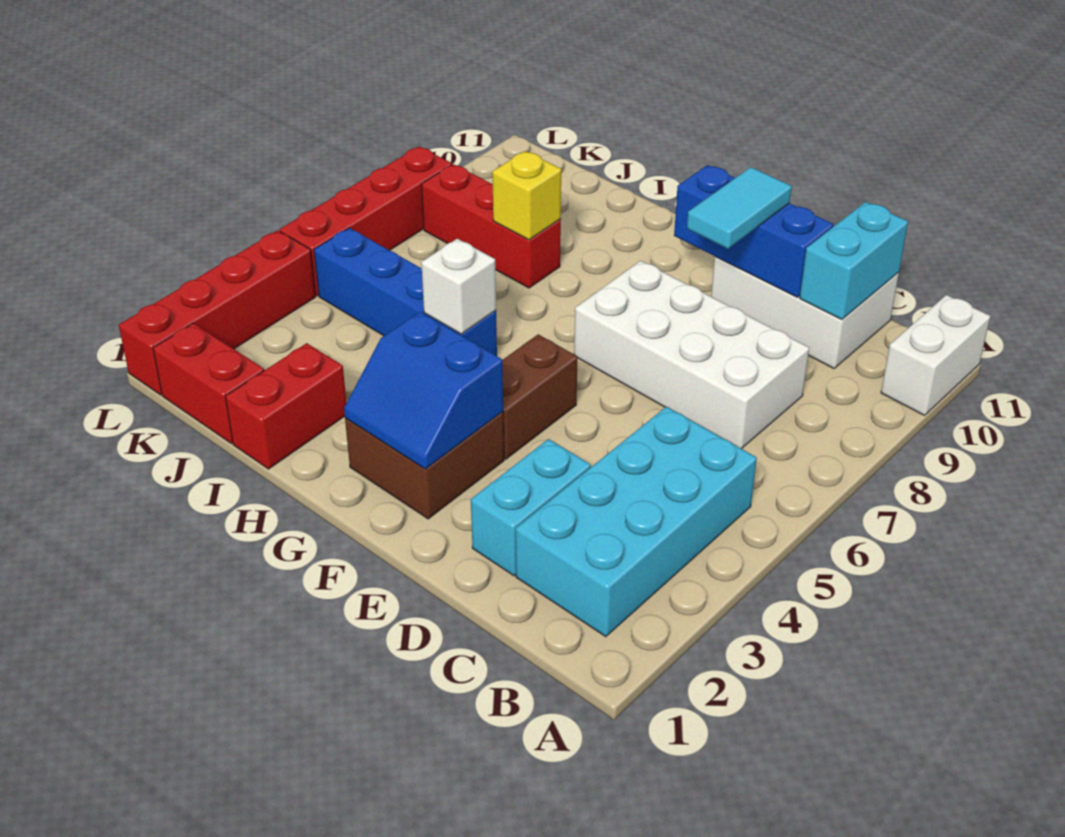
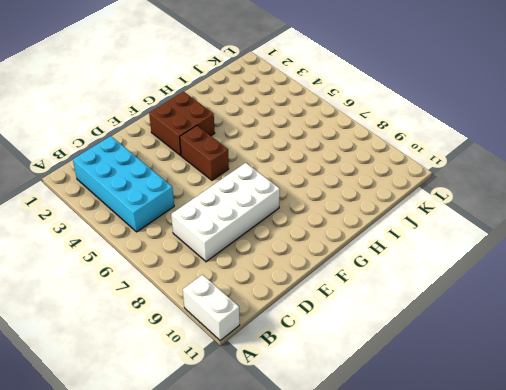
none -> white brick C10:E11 level 1
none -> cyan brick D2:D3 level 1
none -> blue brick H5:K5 level 1

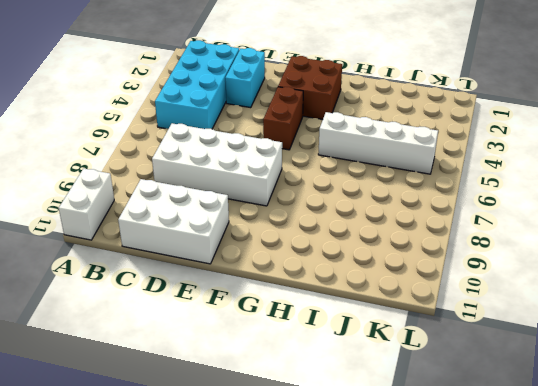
white brick H5:K5 level 1 -> blue brick H5:K5 level 1
none -> red brick I1:I2 level 1
none -> red brick I8:K8 level 1
none -> red brick J1:K1 level 1

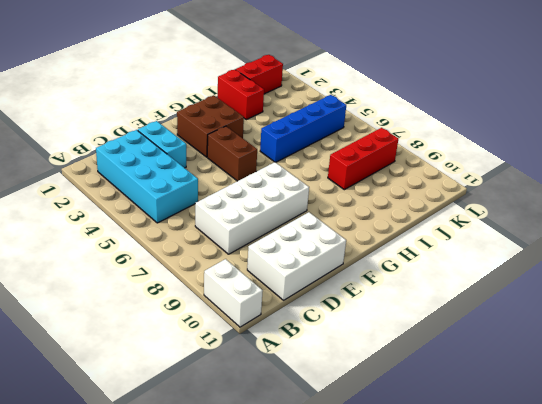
none -> red brick L1:L4 level 1
none -> red brick L5:L8 level 1
none -> cyan brick C10:C11 level 2

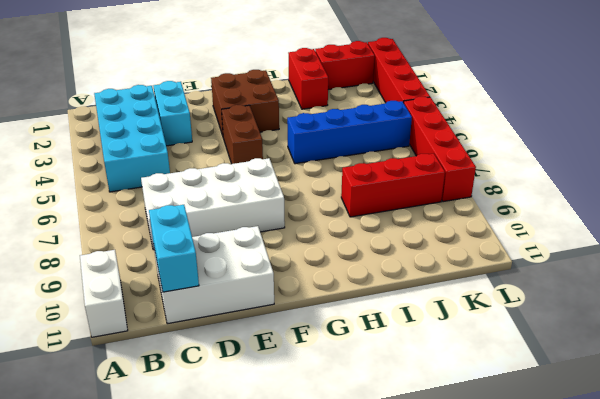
none -> blue brick D10:F10 level 2
none -> blue slope F2:G3 level 2 top 3
none -> white brick H5 level 2

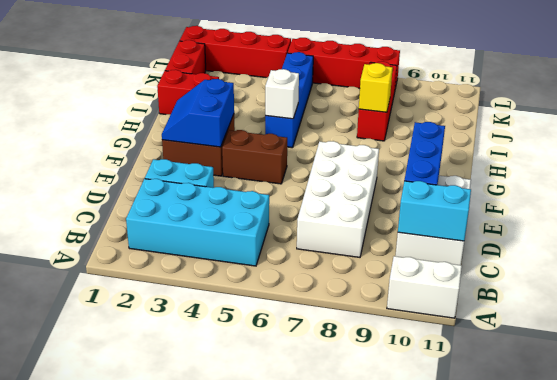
none -> cyan tile E9:E10 level 3

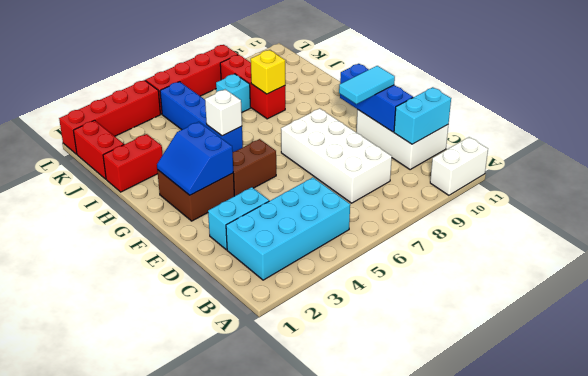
cyan brick J7 level 1 -> none

